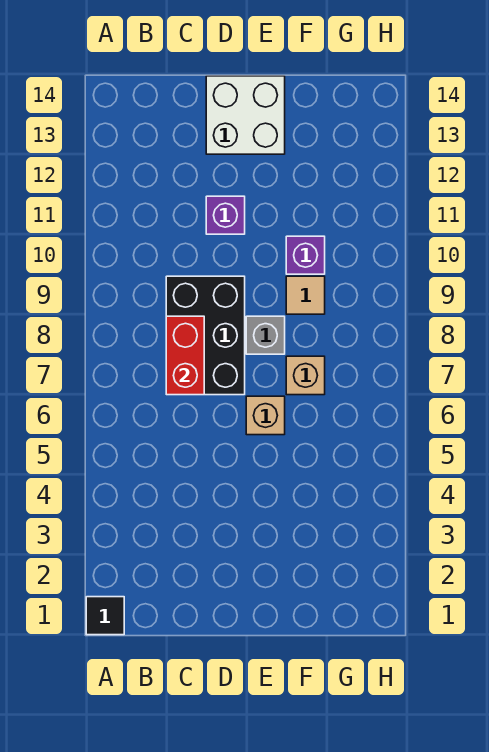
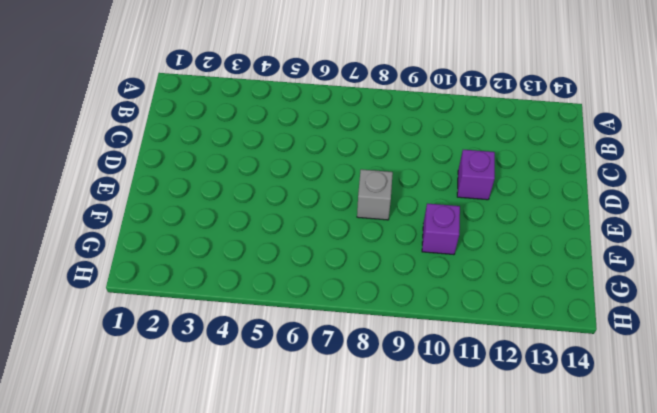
none -> black tile A1 level 1
none -> black brick C7:D9 level 1

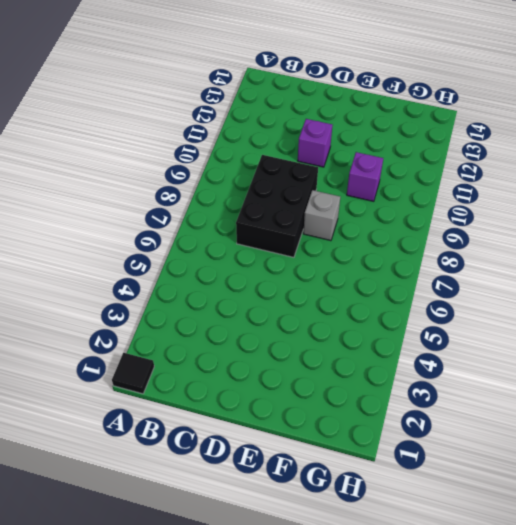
none -> white brick D13:E14 level 1
none -> tan brick E6 level 1

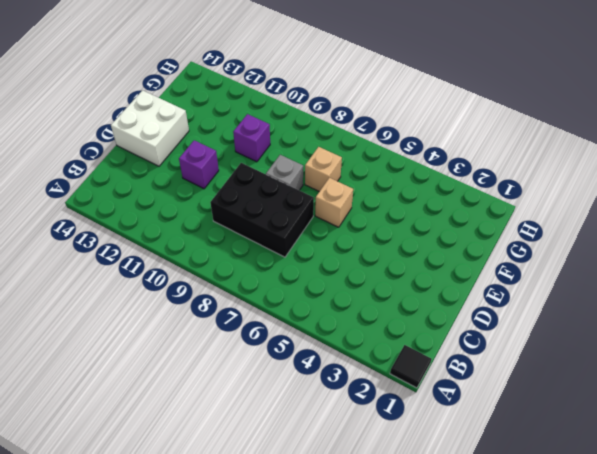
none -> tan tile F9 level 1
none -> red brick C7:C8 level 2

